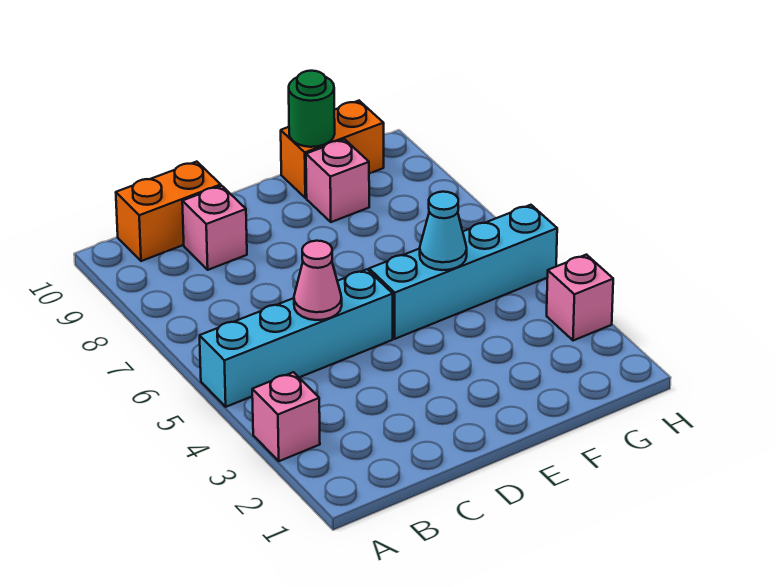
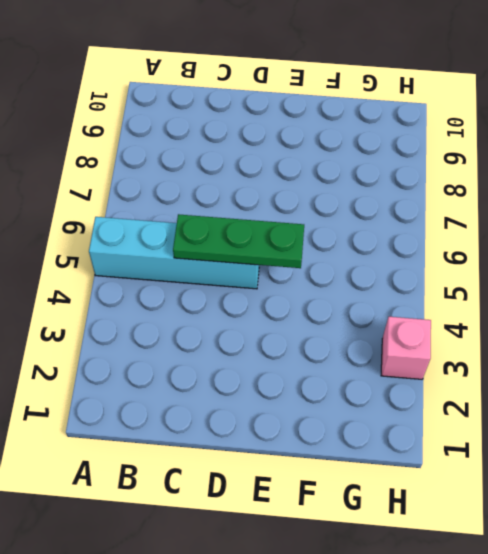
green plate C5:E5 level 2 -> pink cone C5 level 2
none -> pink brick A3 level 1
none -> orange brick B10:C10 level 1

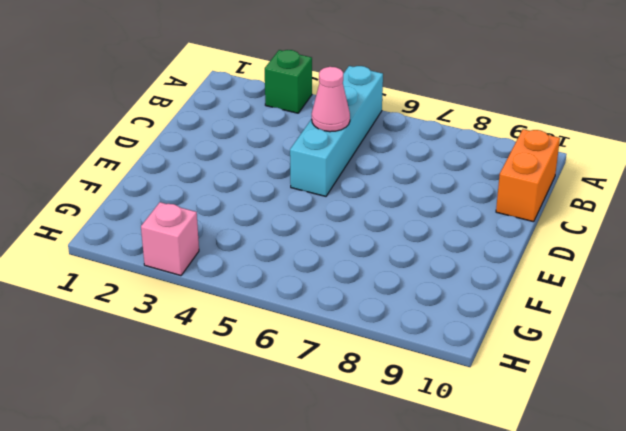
green brick A3 level 1 -> pink brick A3 level 1
none -> pink brick C9 level 1
none -> cyan brick E5:H5 level 1

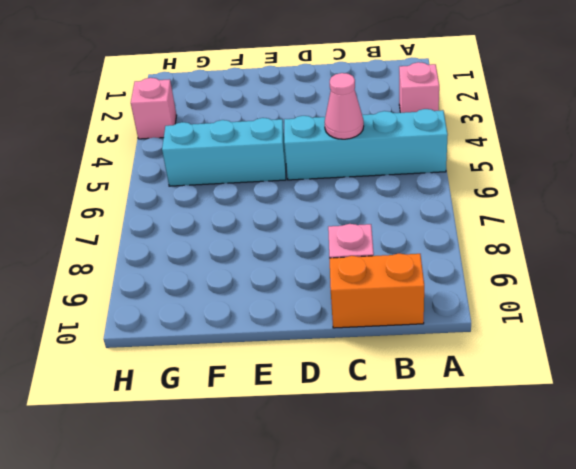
cyan brick E5:G5 level 1 -> cyan brick E5:H5 level 1
none -> pink brick F9 level 1
none -> orange brick F10:G10 level 1

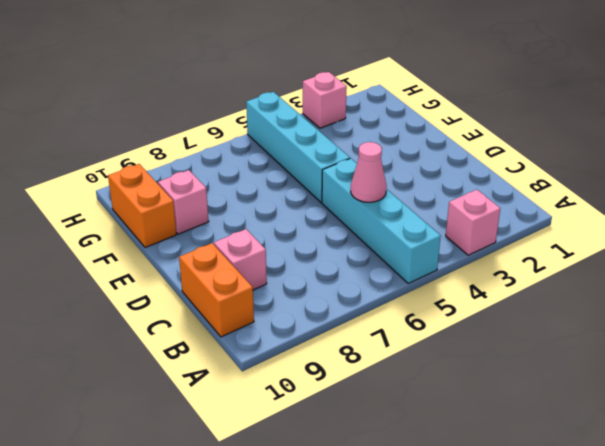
none -> cyan cone F5 level 2
none -> green round brick F10 level 2

